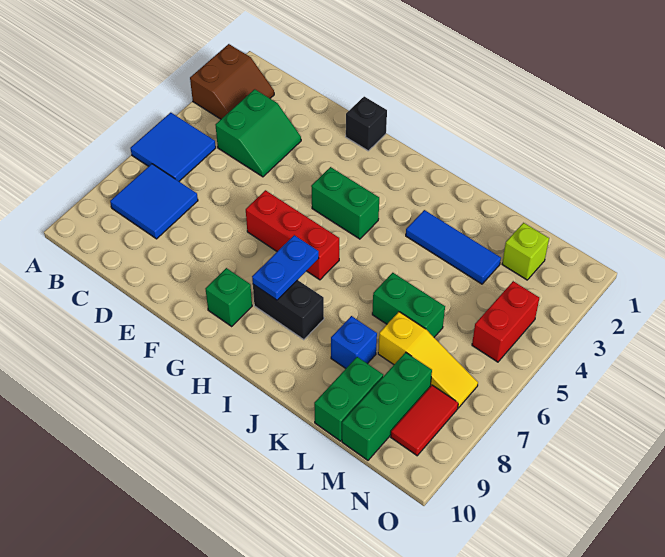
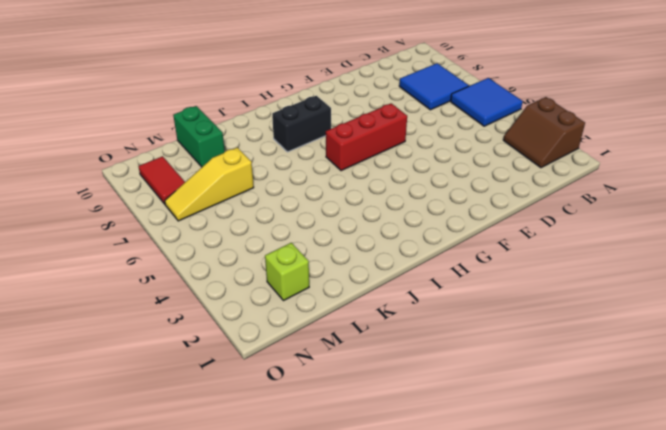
none -> green slope C3:D4 level 1 top C
none -> black brick F1 level 1
none -> green brick G4:H4 level 1

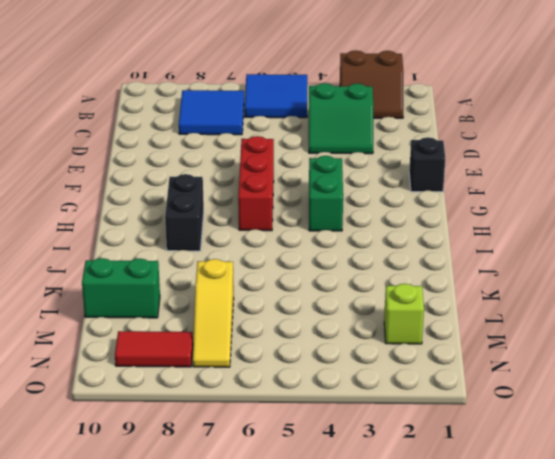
none -> green brick G9 level 1
none -> blue tile J3:L3 level 1
none -> green brick K6:L6 level 1

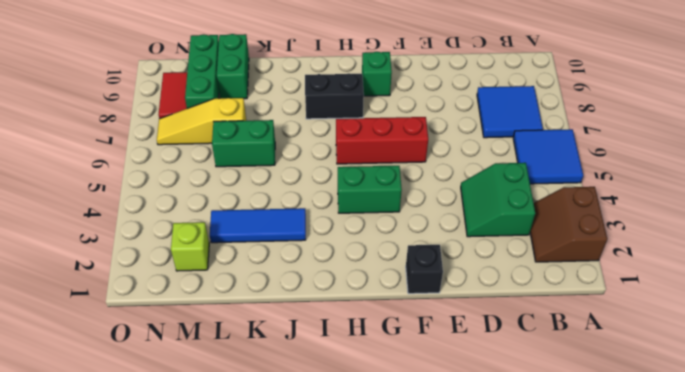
none -> blue brick K8 level 1
none -> red brick N4:N5 level 1
none -> blue plate H7:H8 level 2

